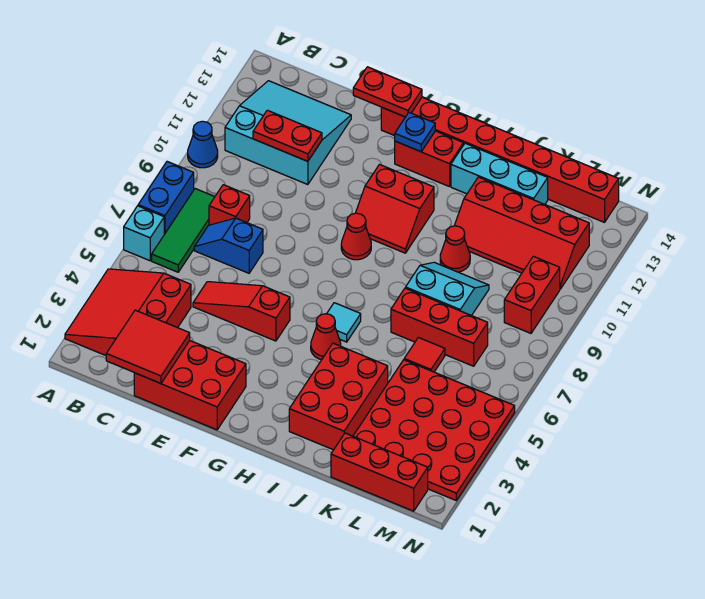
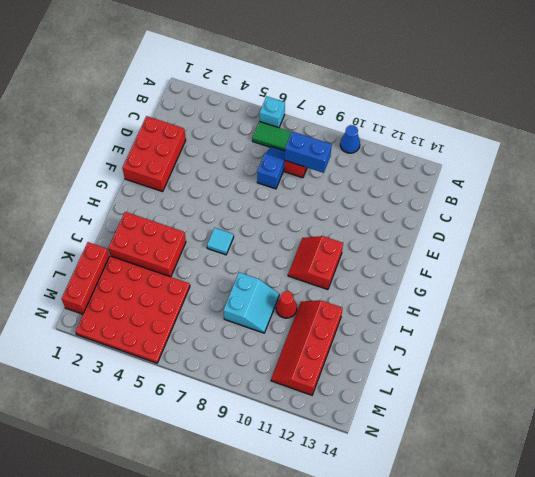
blue brick C8:C9 level 2 -> blue brick A7:A8 level 1
none -> red slope A2:C4 level 1 top C
none -> cyan slope B11:D13 level 1 top 11
none -> red slope D5:F5 level 1 top F
none -> red brick F14:M14 level 1

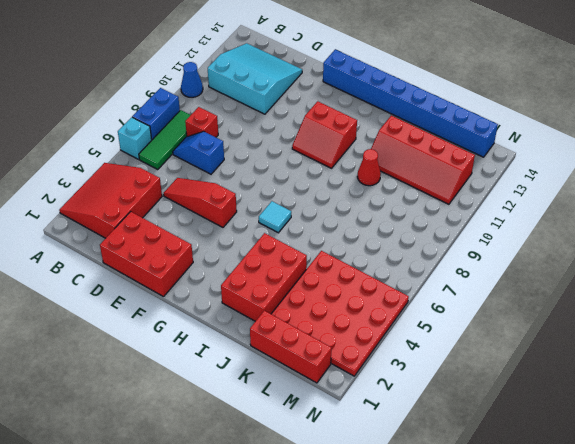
blue brick F14:M14 level 1 -> red brick F14:M14 level 1
none -> red cone G9 level 1
none -> red brick G13:H13 level 1
none -> red cone H5 level 1
none -> cyan brick I13:K13 level 1

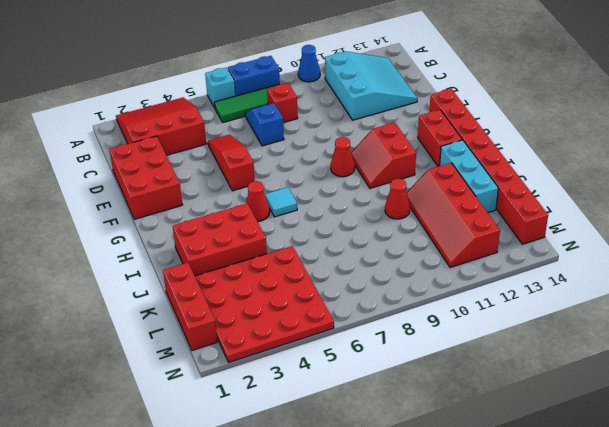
none -> red brick J7:L7 level 1
none -> cyan slope J8:K9 level 1 top 8
none -> red tile K6 level 1
none -> red brick M9:M10 level 1

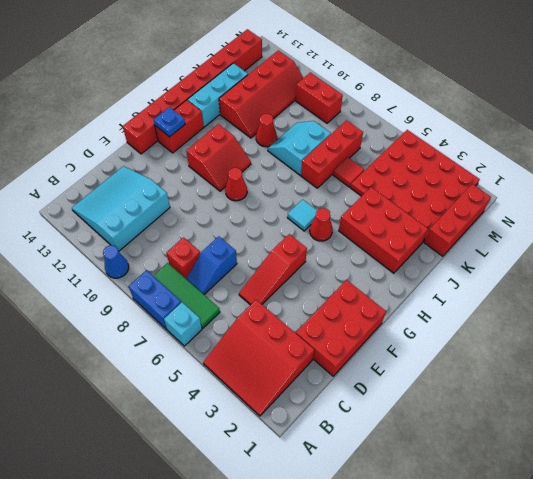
none -> red tile C1:D2 level 2
none -> red plate C11:D11 level 2
none -> red plate E14:F14 level 2

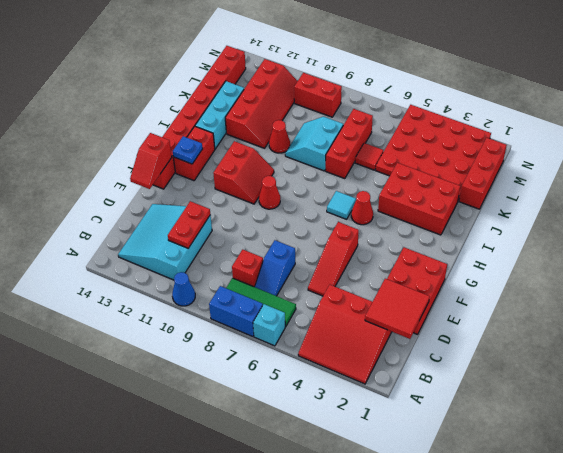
red slope E14:F14 level 2 top F -> red plate E14:F14 level 2

